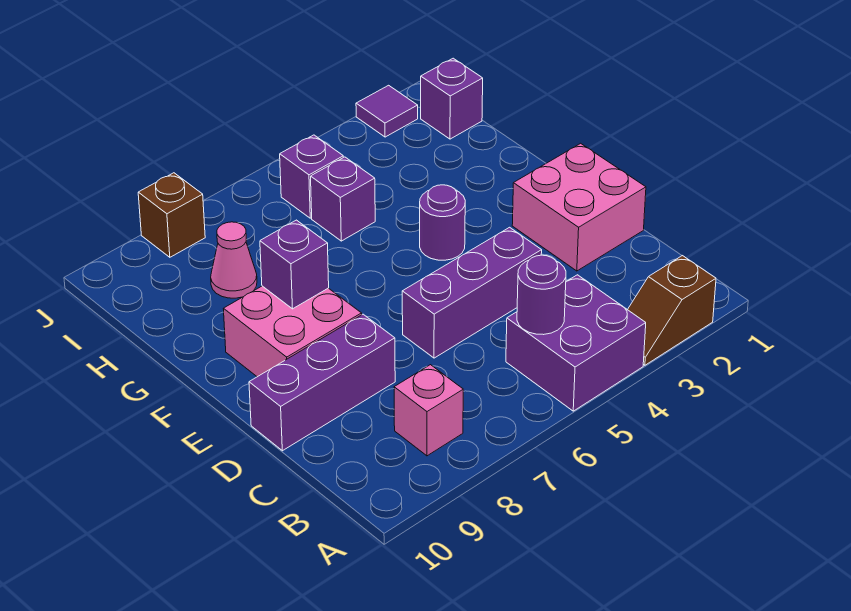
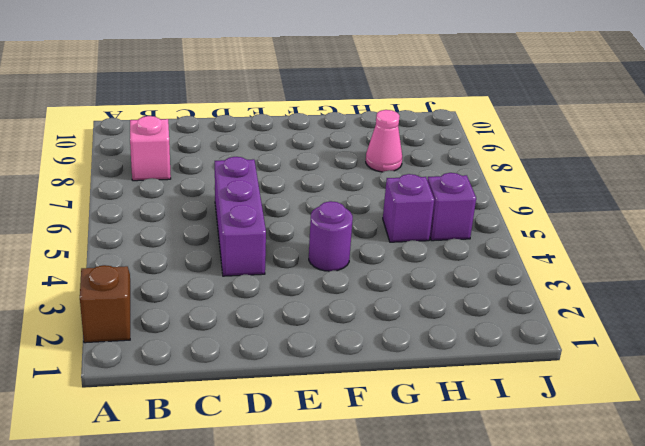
none -> purple brick A4:B5 level 1
none -> pink brick D1:E2 level 1
none -> purple brick D8:D10 level 1

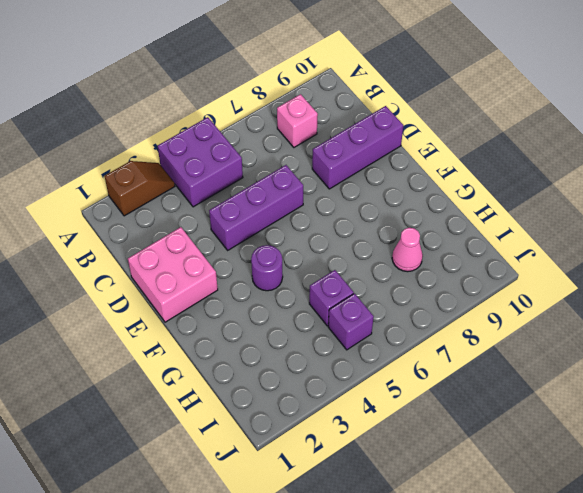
none -> pink brick E8:F9 level 1
none -> purple brick I1 level 1
none -> purple tile J2 level 1

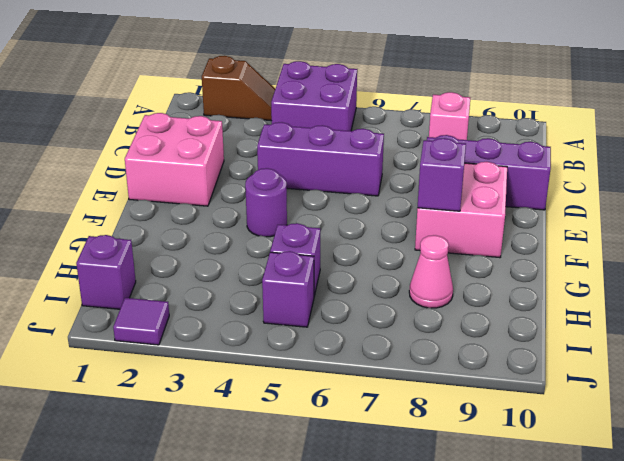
none -> brown brick J8 level 1
none -> purple round brick B5 level 2

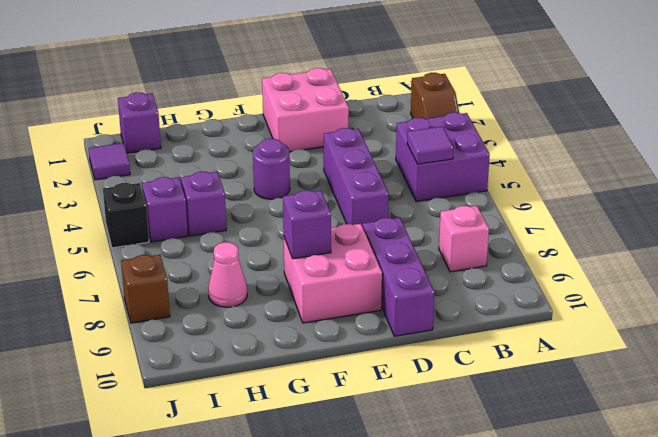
purple tile B5 level 2 -> purple round brick B5 level 2
black brick J5 level 1 -> none

